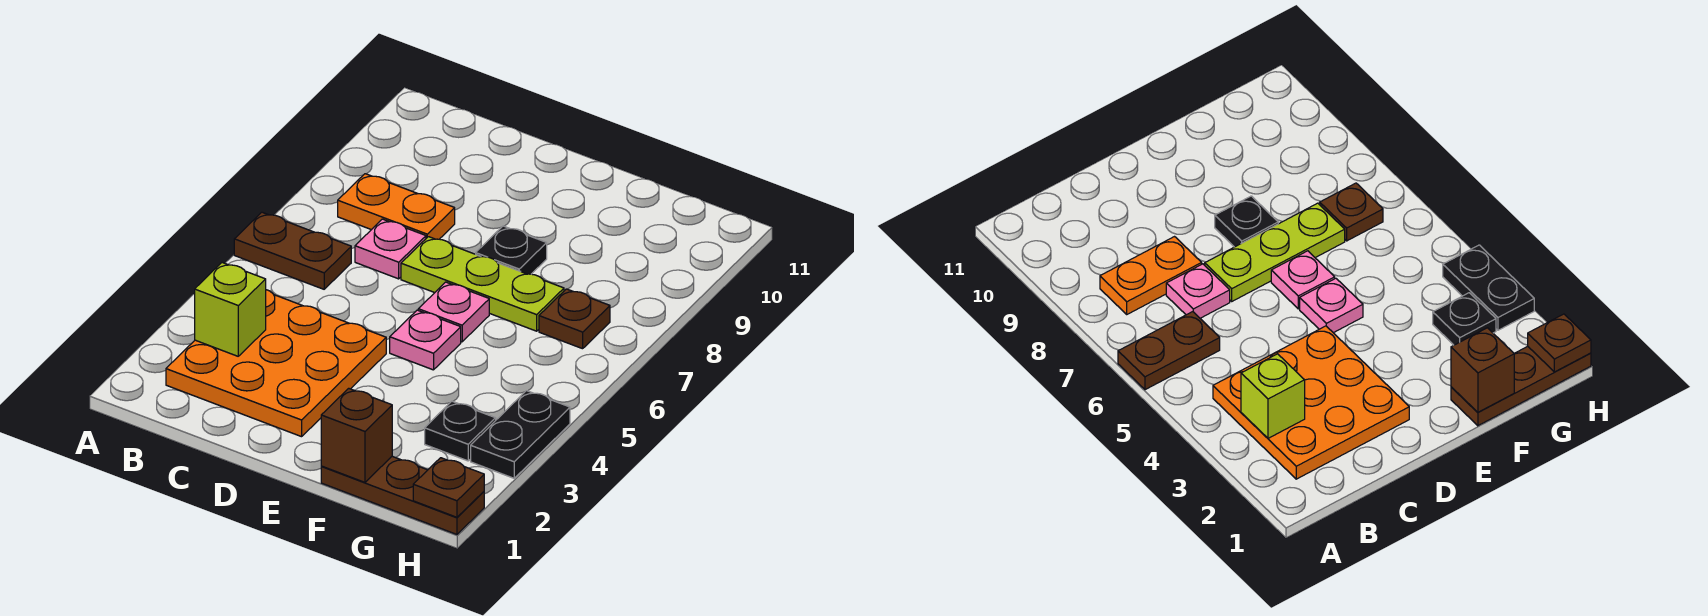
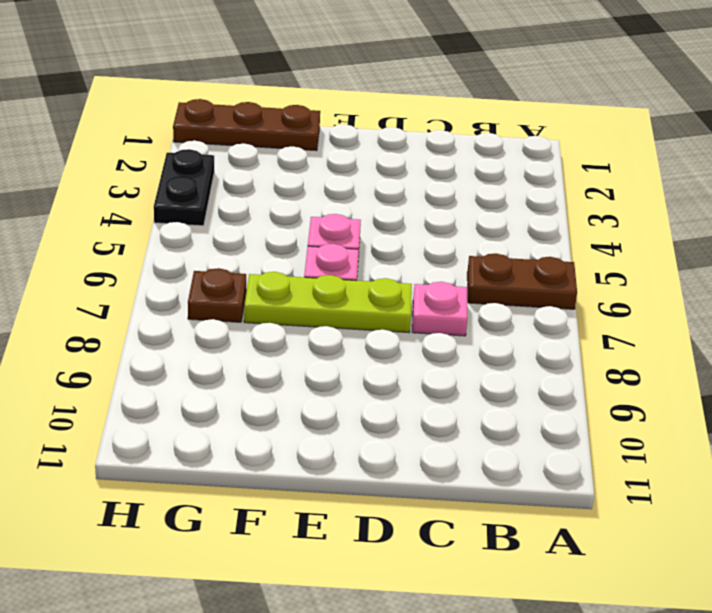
none -> orange plate B2:D4 level 1
none -> orange plate B8:C8 level 1
none -> black plate E8 level 1

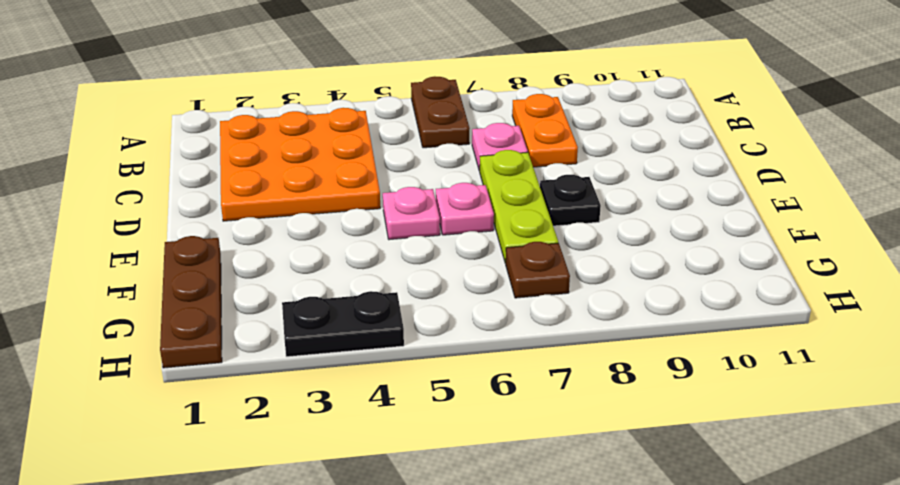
none -> black plate G3 level 1
none -> lime brick B3 level 2
none -> brown brick F1 level 2

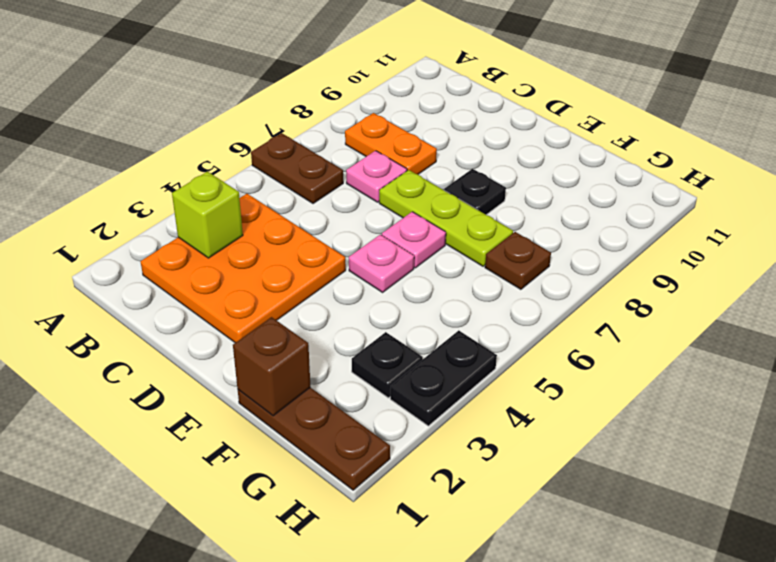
none -> brown plate H1 level 2

